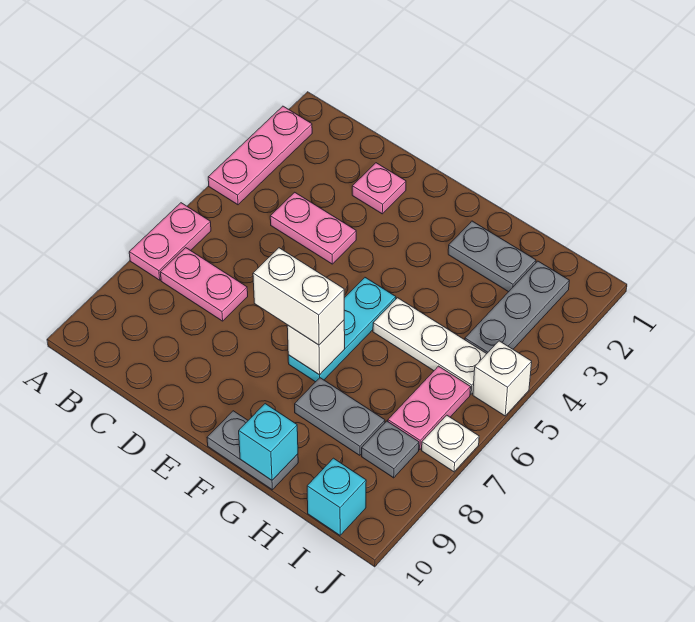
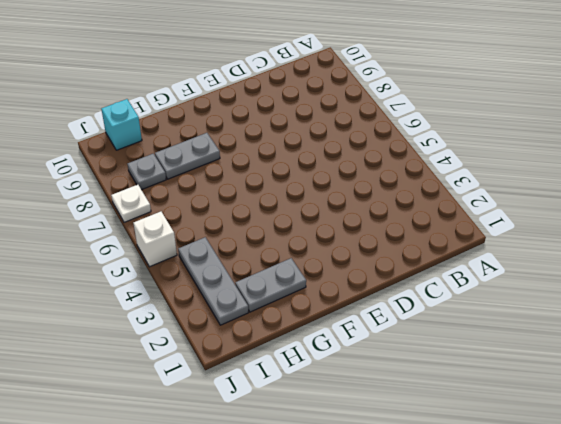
none -> pink plate A2:A4 level 1
none -> pink plate A6:A7 level 1
none -> pink plate B7:C7 level 1

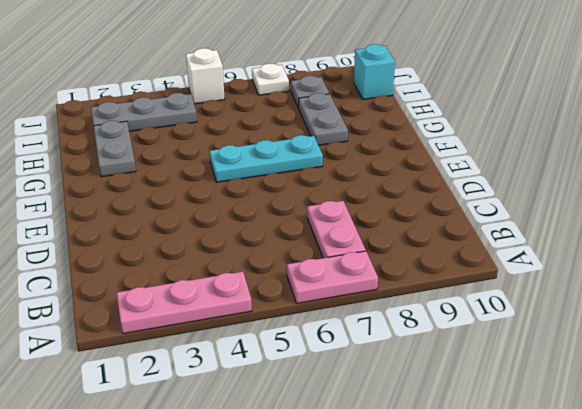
none -> pink plate C4:D4 level 1
none -> pink plate D2 level 1
none -> grey plate F10:G10 level 1

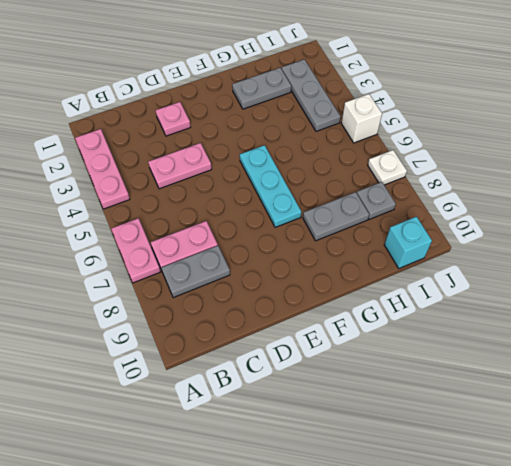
grey plate B8:C8 level 1 -> grey plate F10:G10 level 1
none -> white plate G5:I5 level 1
none -> pink plate I6:I7 level 1
none -> white brick F7 level 2

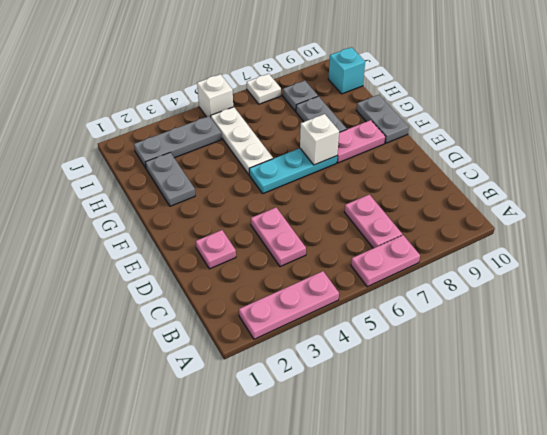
pink plate F8:F9 level 1 -> pink plate I6:I7 level 1
none -> cyan brick G10 level 2
none -> white brick E7:F7 level 3

